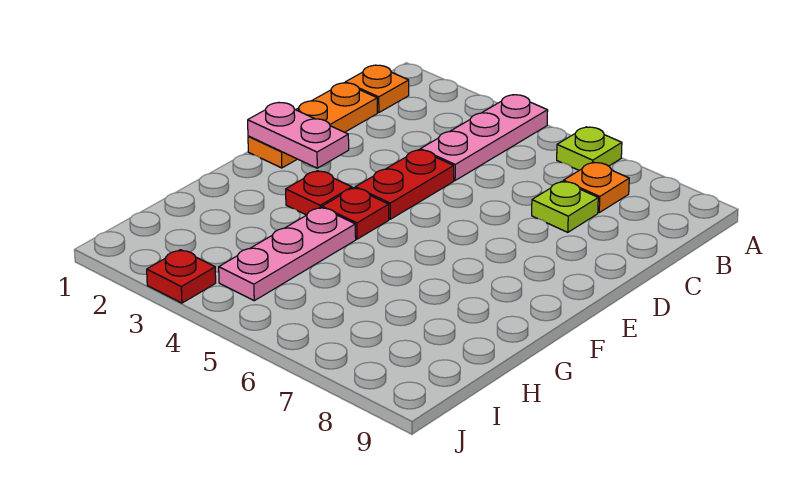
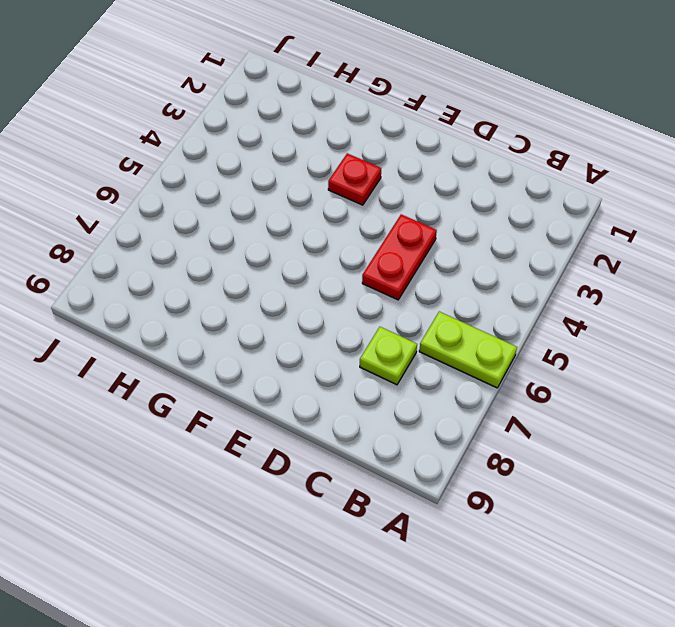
lime plate A6:B6 level 1 -> lime plate A6 level 1
red plate D4:D5 level 1 -> red plate D4:E4 level 1
none -> pink plate A4:C4 level 1
none -> orange plate B1 level 1
none -> orange plate B7 level 1

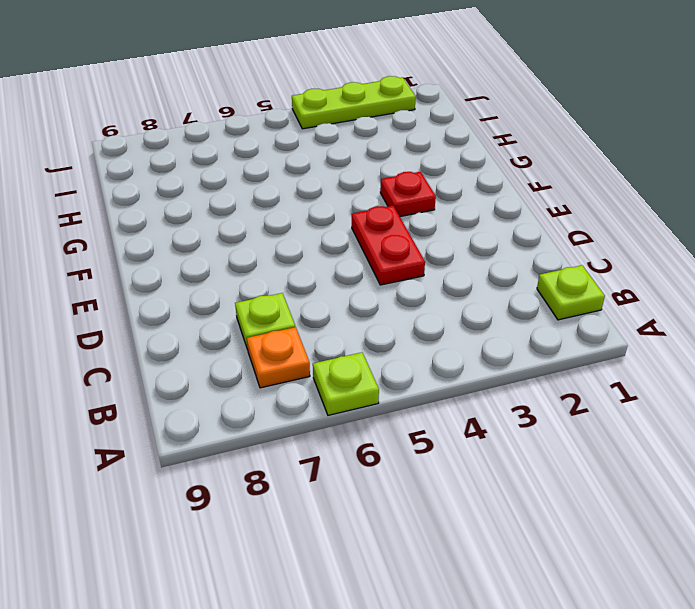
lime plate B1 level 1 -> orange plate B1 level 1
lime plate J2:J4 level 1 -> red plate J3 level 1
none -> pink plate A4:C4 level 1
none -> orange plate C1:E1 level 1
none -> red plate F4 level 1

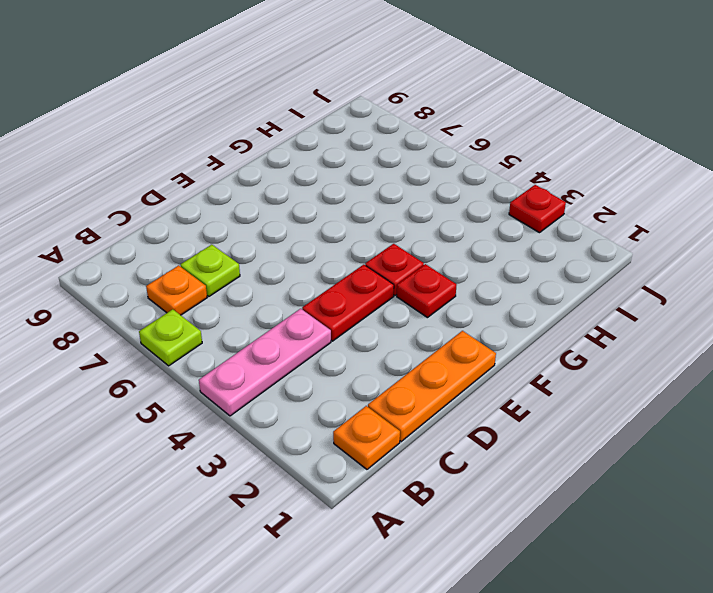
none -> pink plate G4:I4 level 1
none -> pink plate E1:E2 level 2

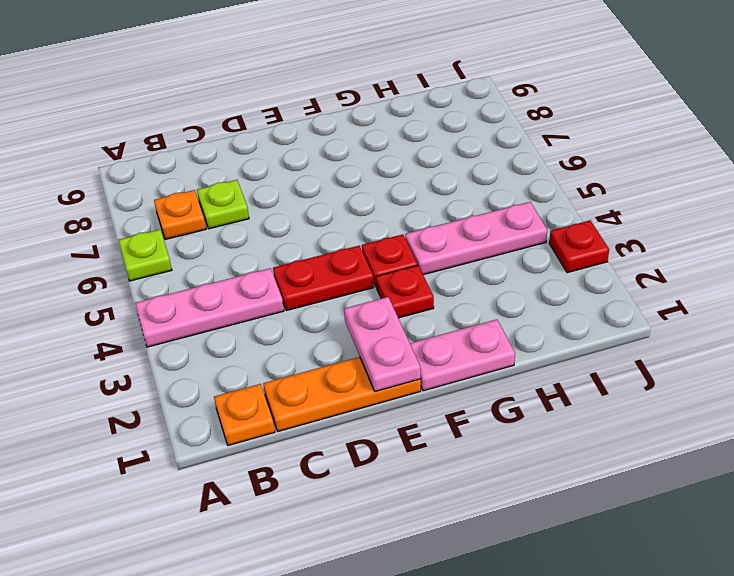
pink plate F1:G1 level 1 -> none

